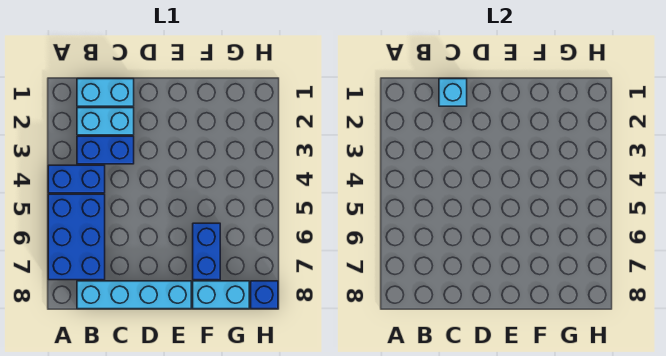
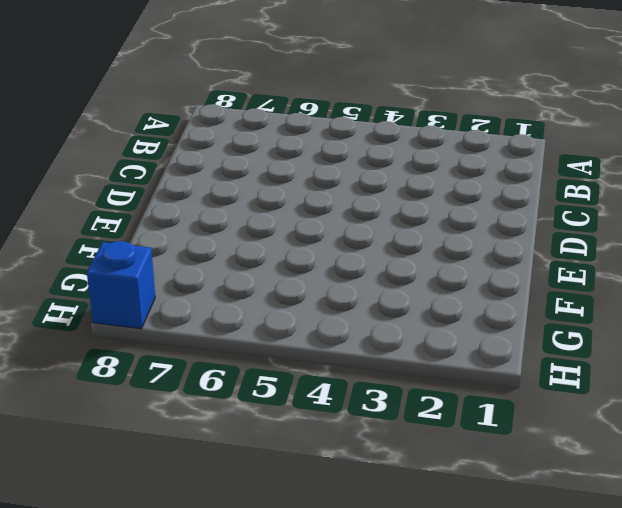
none -> blue brick A4:B4 level 1
none -> blue brick A5:B7 level 1

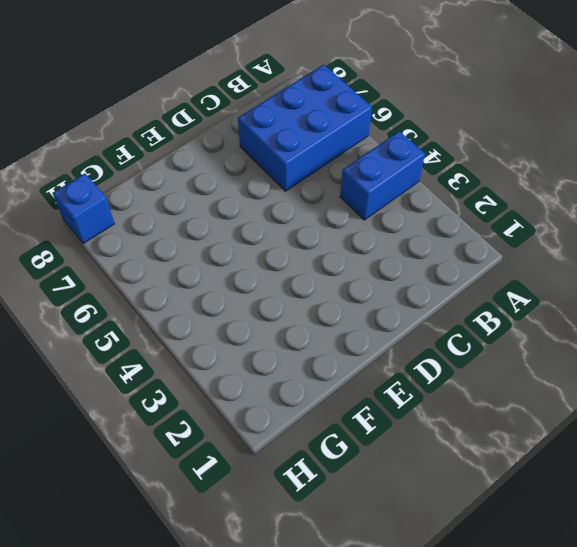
blue brick A6:C7 level 1 -> blue brick A5:B7 level 1
none -> cyan brick B1:C1 level 1
none -> cyan brick B2:C2 level 1

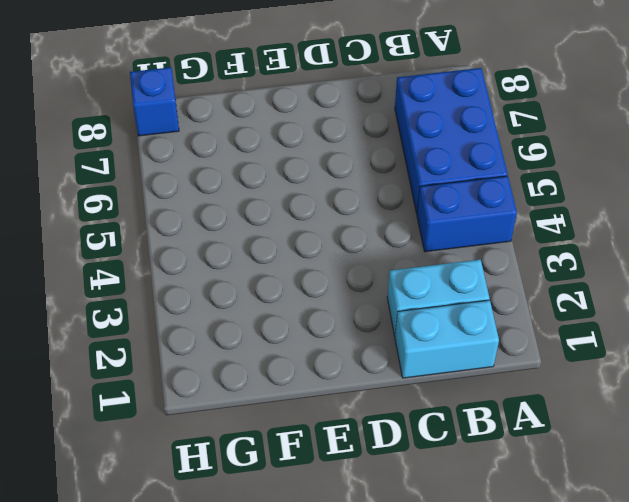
none -> blue brick B3:C3 level 1
none -> cyan brick B8:E8 level 1

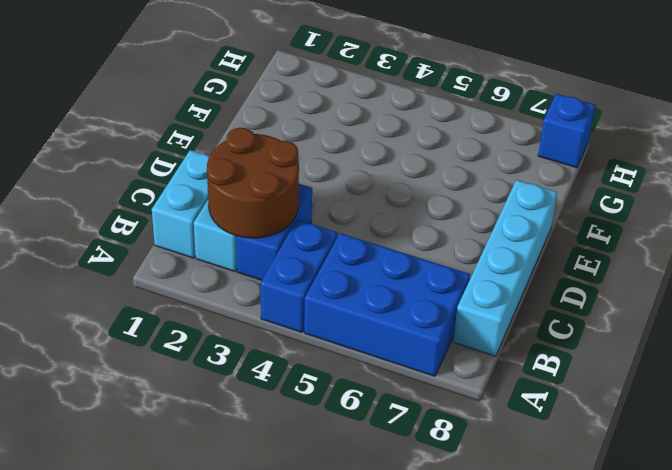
brown round brick B2:C3 level 2 -> none
none -> blue brick F6:F7 level 1
none -> cyan brick F8:G8 level 1

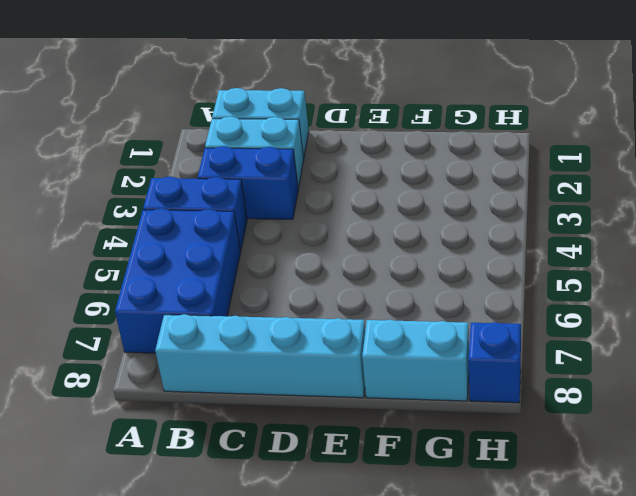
none -> blue brick F6:F7 level 1
none -> cyan brick C1 level 2

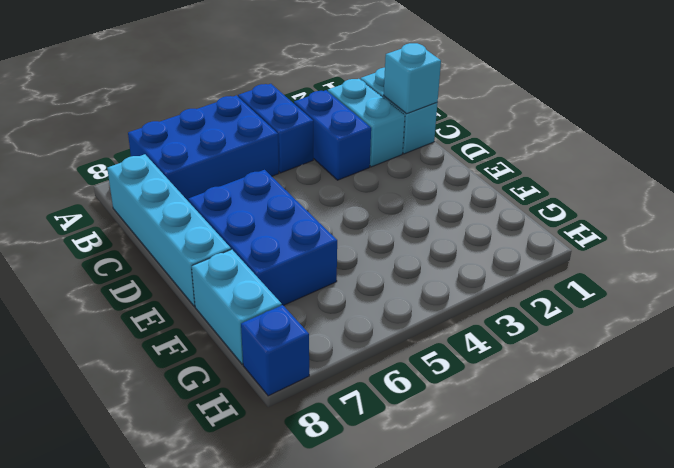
blue brick D6:F7 level 1 -> blue brick F6:F7 level 1

